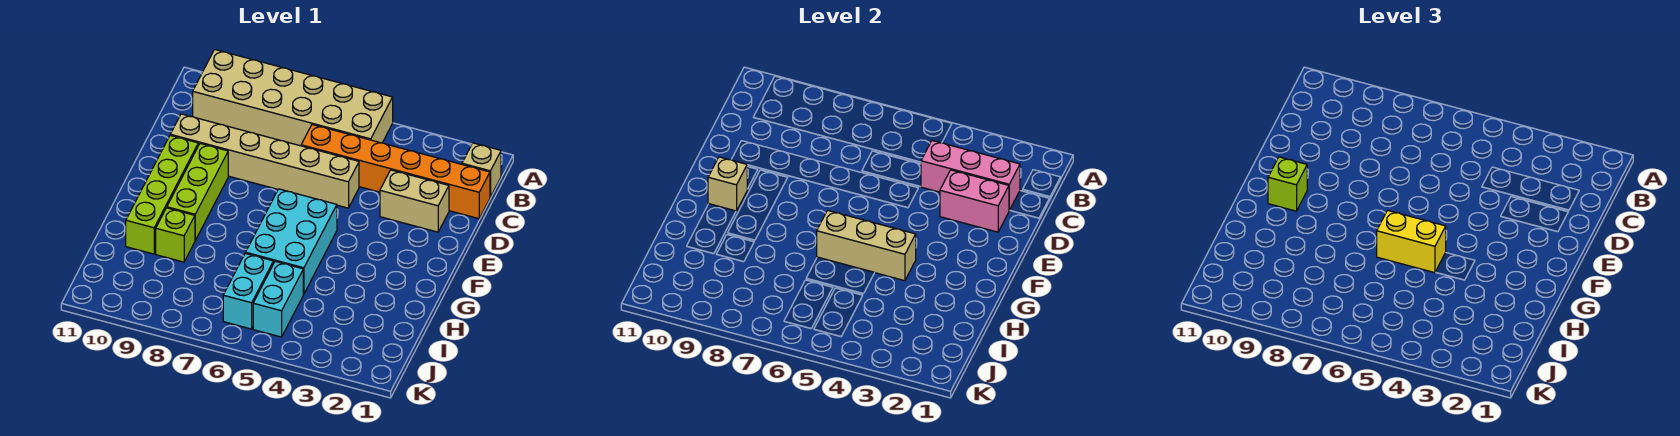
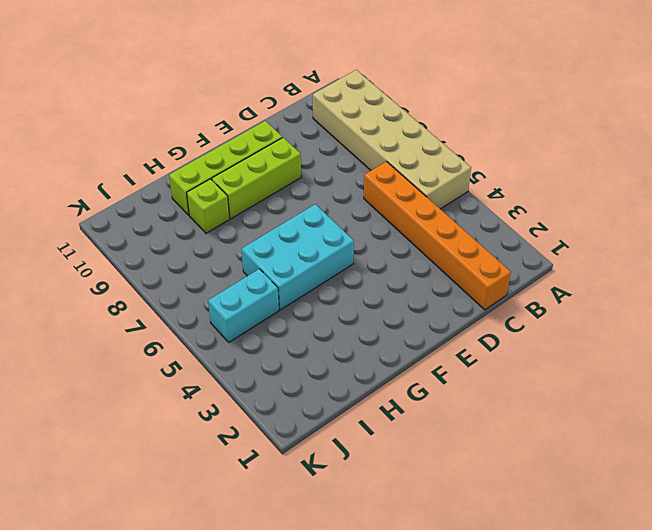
none -> tan brick B1 level 1
none -> tan brick D2:D3 level 1
none -> tan brick D5:D10 level 1

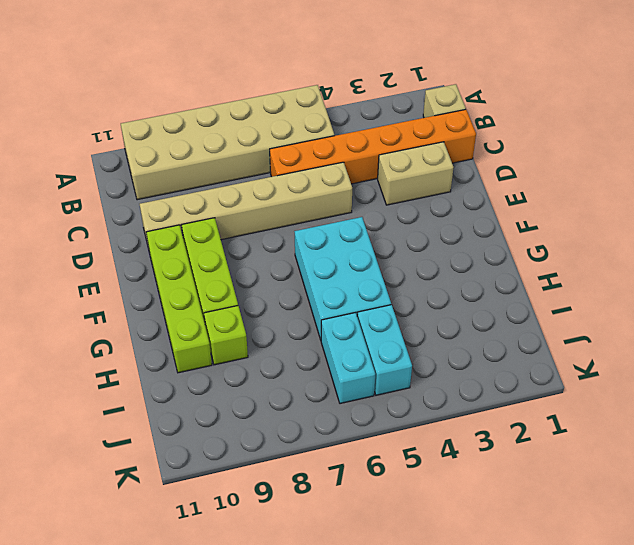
none -> pink brick C2:C4 level 2
none -> pink brick D2:D3 level 2
none -> tan brick F10 level 2

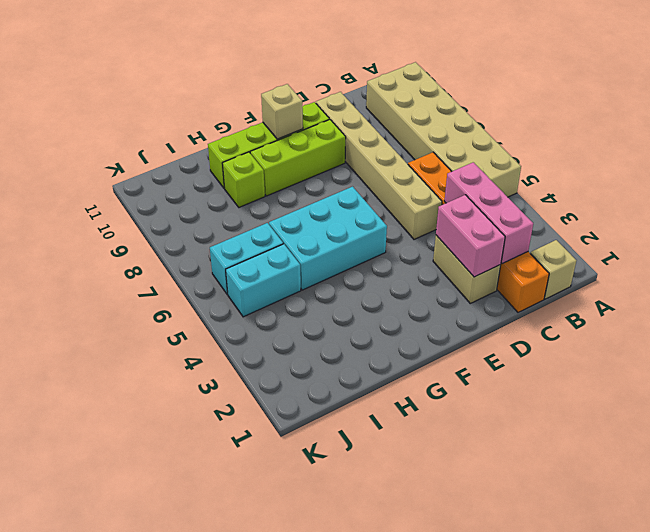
none -> tan brick G4:G6 level 2
none -> lime brick F10 level 3
none -> yellow brick G5:G6 level 3

